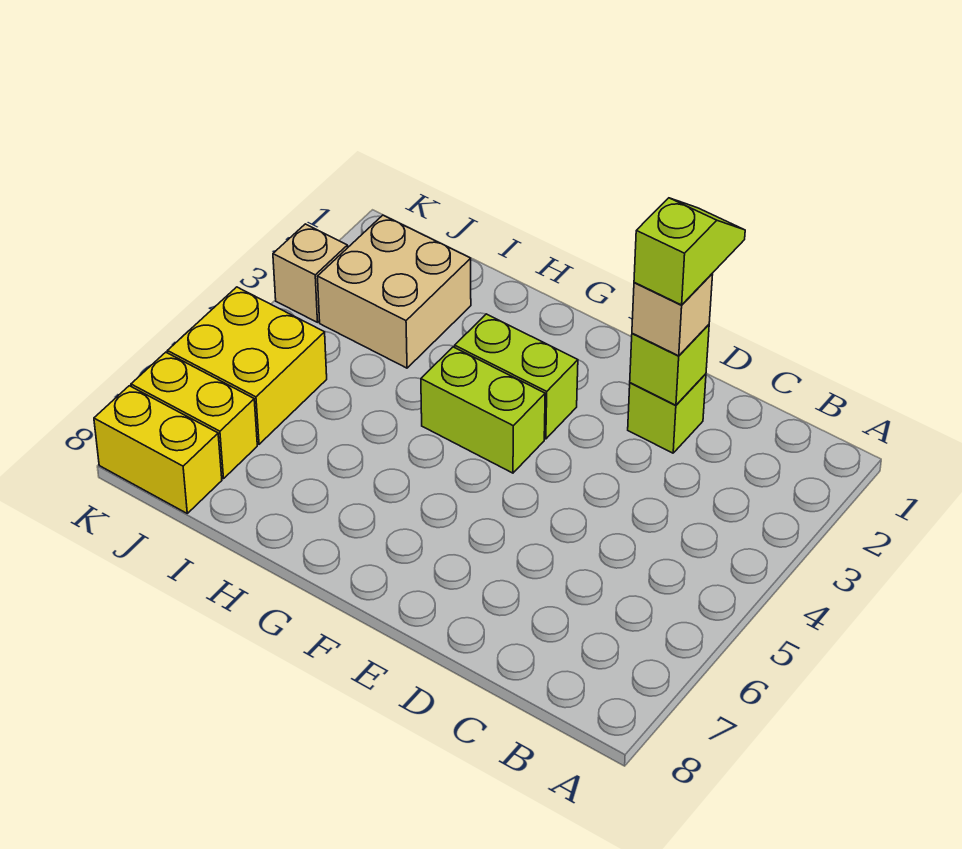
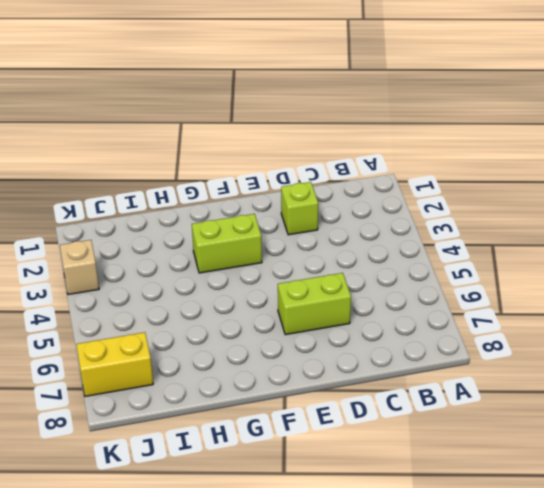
lime brick D6:E6 level 1 -> lime brick F4:G4 level 1
none -> tan brick I2:J3 level 1
none -> yellow brick J5:K6 level 1

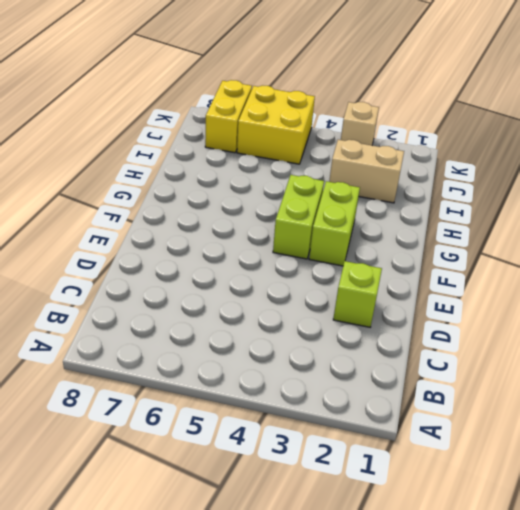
tan brick I2:I3 level 1 -> tan brick I2:J3 level 1
none -> yellow brick J8:K8 level 1
none -> lime brick D2 level 2

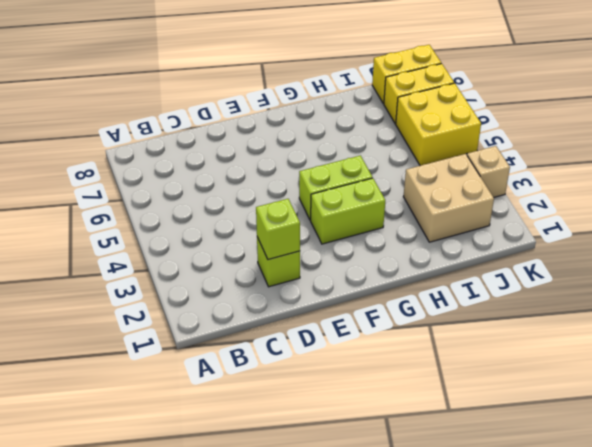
none -> tan brick D2 level 3
none -> lime slope D1:D2 level 4 top 2

